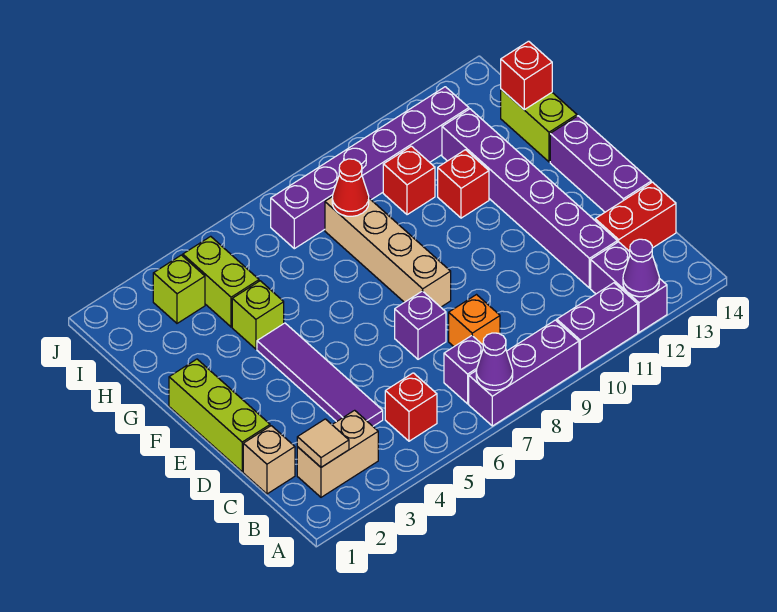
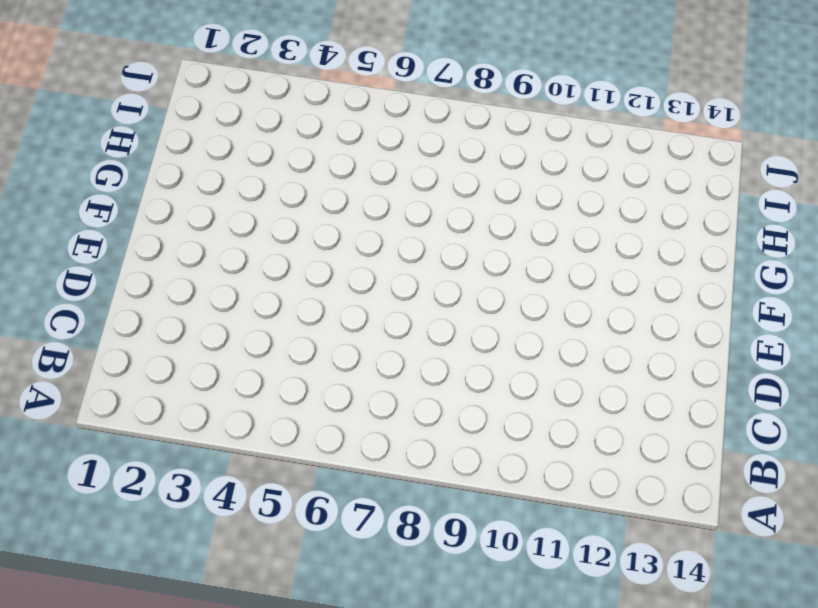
none -> purple brick A7:A9 level 1
none -> purple brick A10:A11 level 1
none -> purple brick A12:B12 level 1

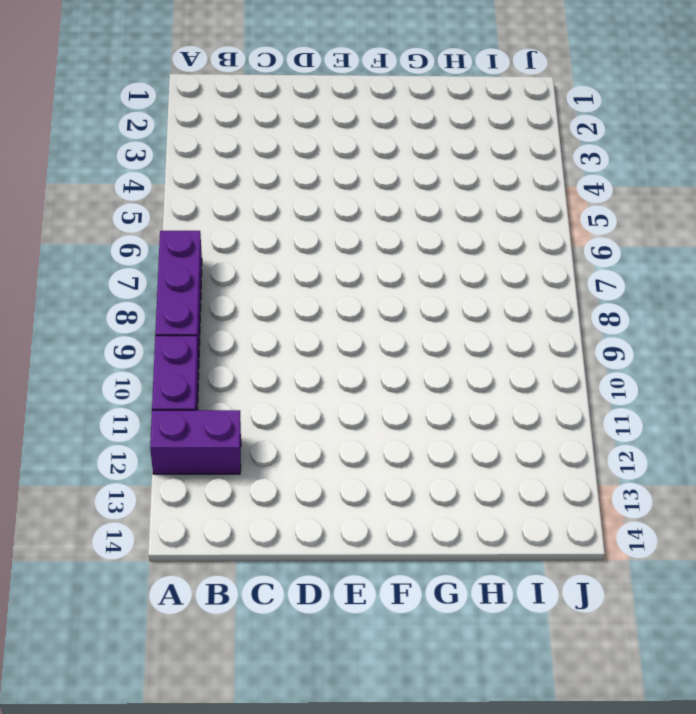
none -> tan brick B2:B3 level 1
none -> red brick B5 level 1
none -> purple brick B7 level 1

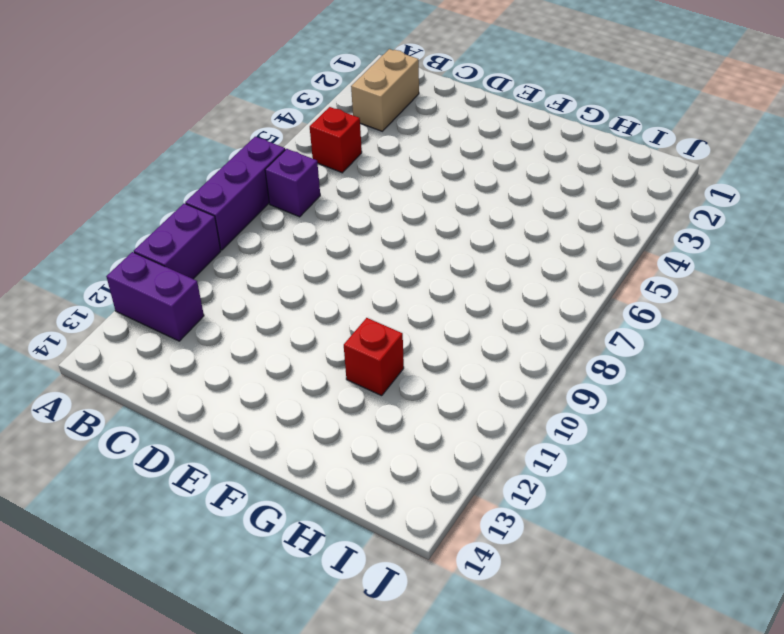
none -> tan brick C1 level 1
none -> purple tile C4:F4 level 1
none -> orange brick C8 level 1

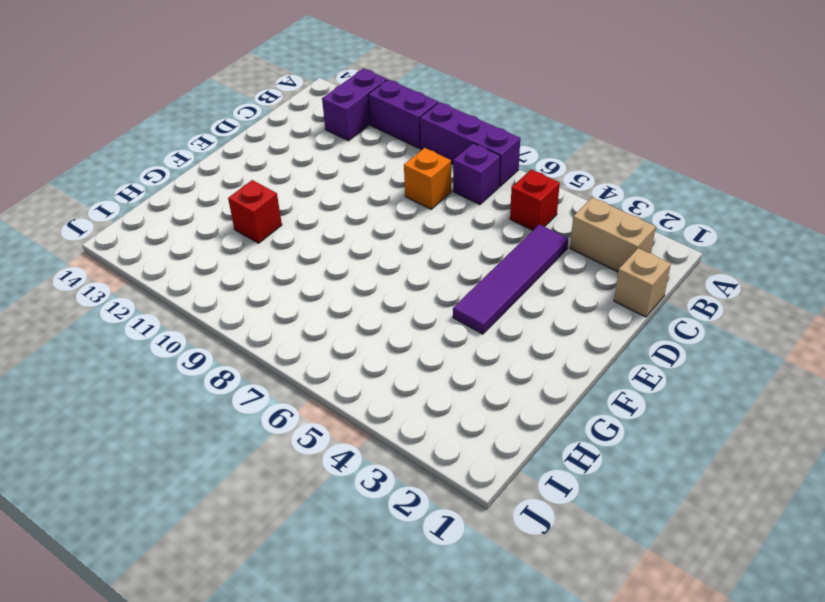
none -> purple brick C12:H12 level 1
none -> red brick C13:C14 level 1
none -> lime brick D1:F1 level 1

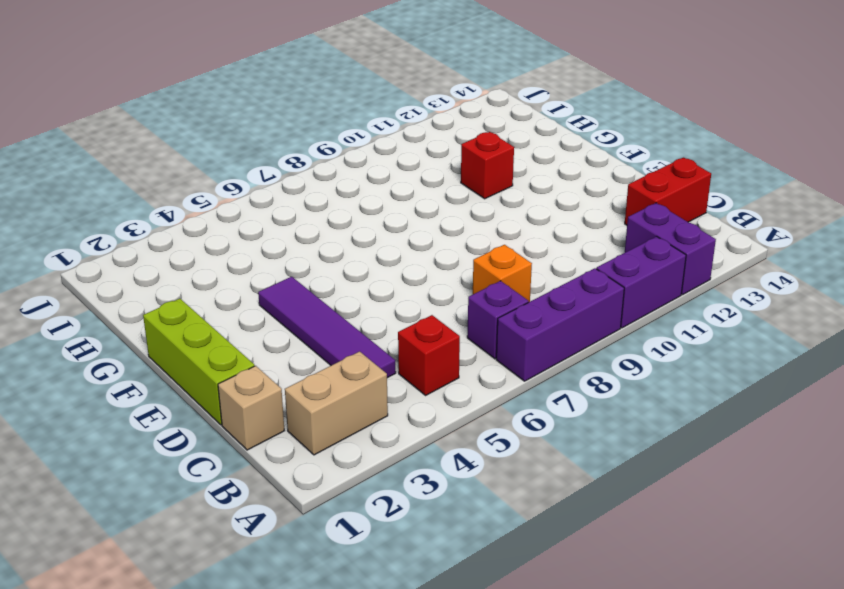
none -> purple brick C12:H12 level 1
none -> purple brick D7 level 1
none -> purple brick D14:F14 level 1

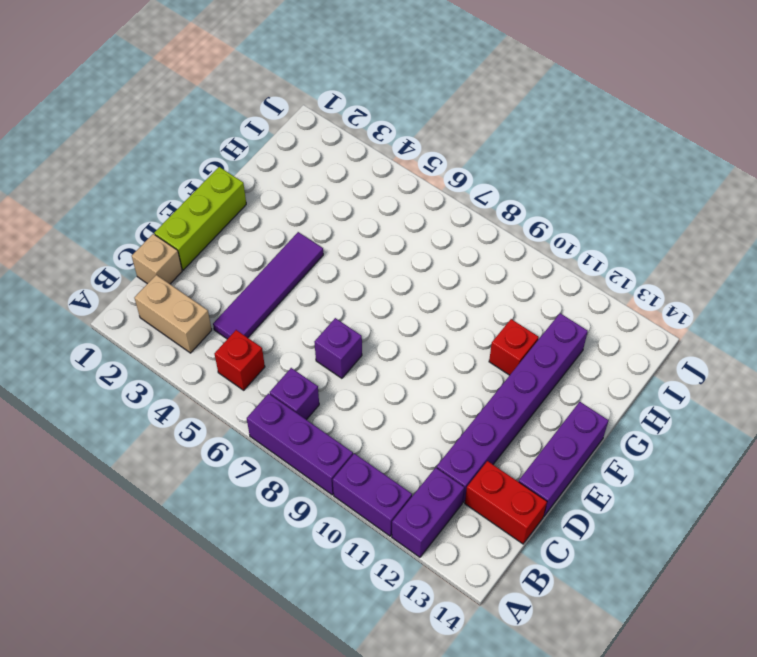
none -> orange brick C8 level 1
none -> tan brick E8:H8 level 1
none -> lime brick G4 level 1

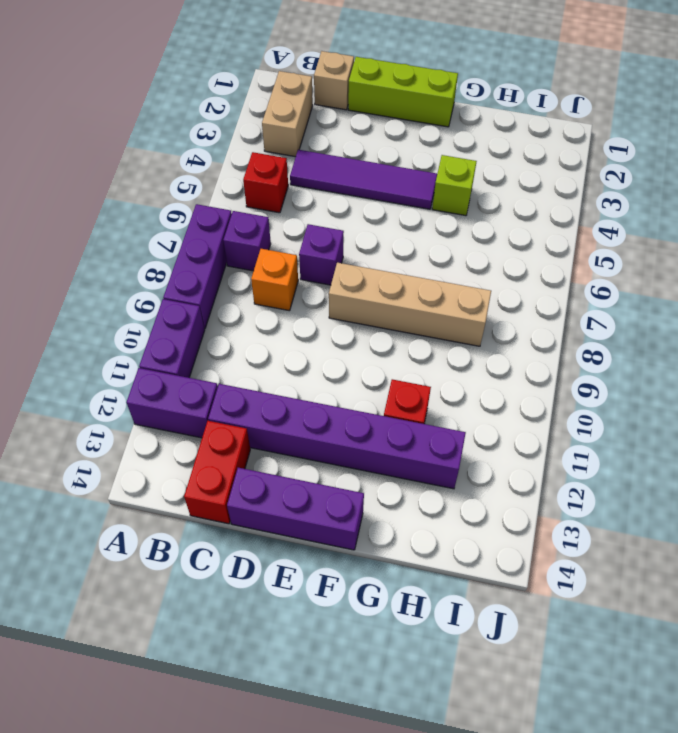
none -> lime brick G14:H14 level 1
none -> lime brick H4:I4 level 1
none -> red brick H10 level 1

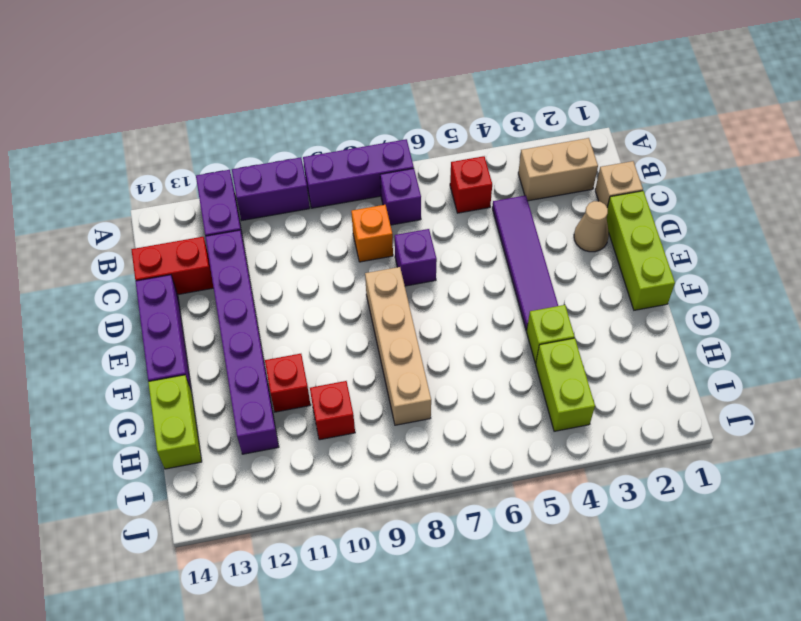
tan cone D2 level 1 -> none
none -> lime brick I3 level 1
none -> purple brick I7:I12 level 1
none -> purple cone A7 level 2

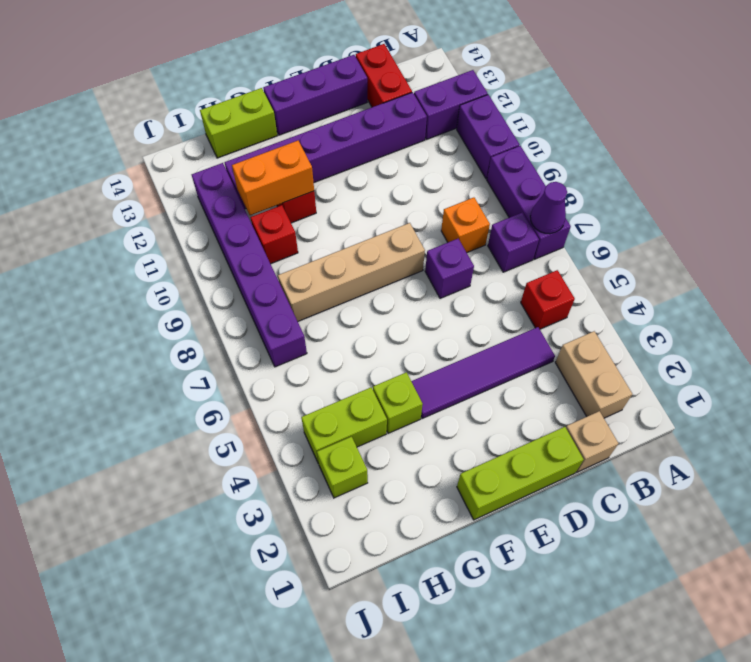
orange brick G11:H11 level 2 -> none
none -> purple cone A12 level 2
none -> tan tile B2 level 2
none -> red cone H8 level 2

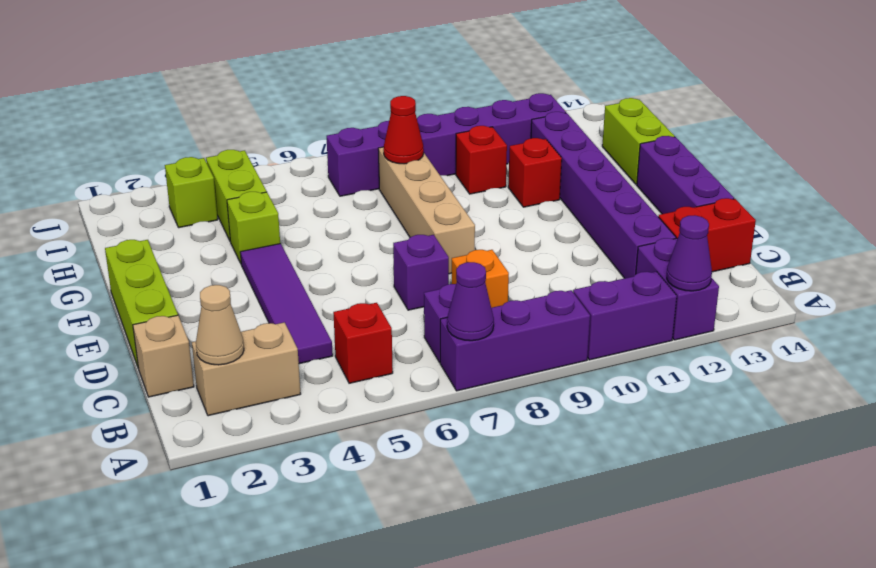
tan cone B2 level 2 -> tan tile B2 level 2
none -> red brick H14 level 2

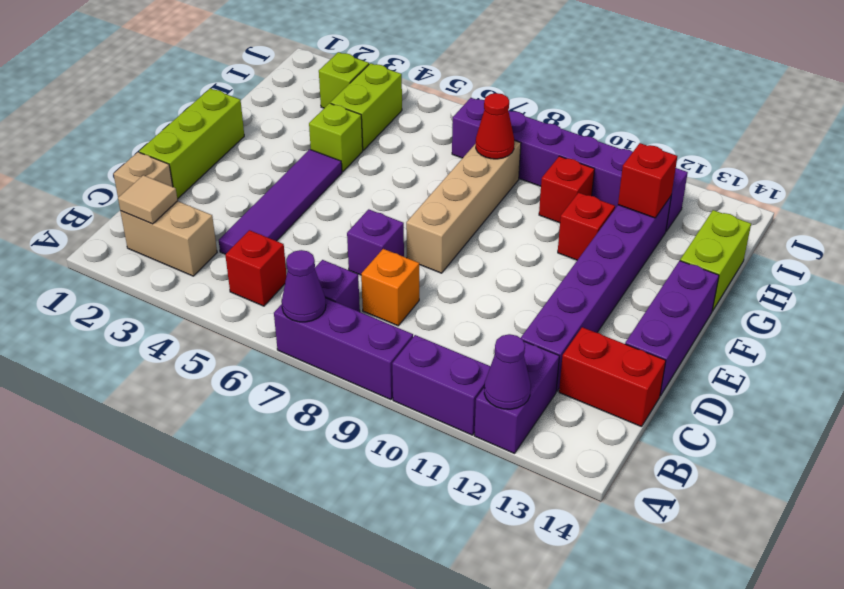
red brick H12 level 2 -> red brick H14 level 2

